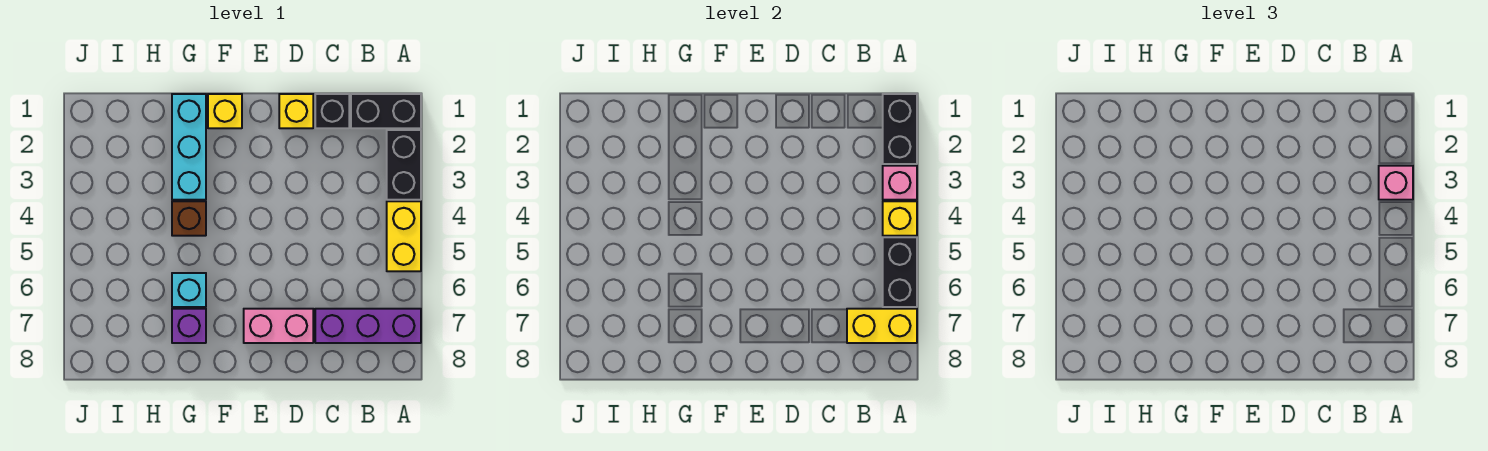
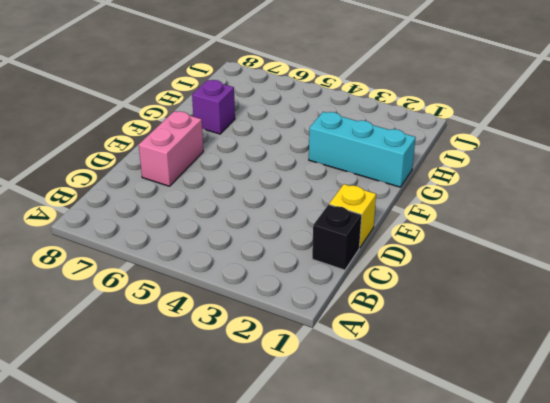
none -> black brick A1:B1 level 1
none -> black brick A2:A3 level 1
none -> yellow brick A4:A5 level 1

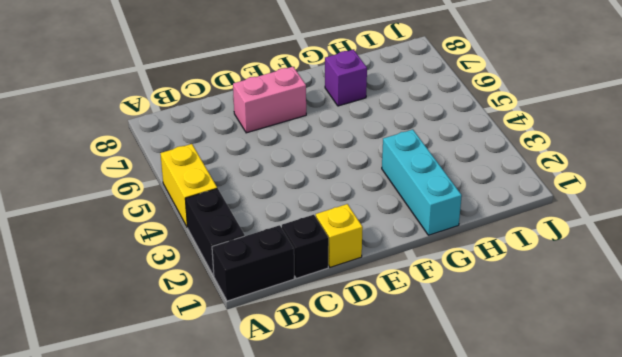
none -> purple brick A7:C7 level 1
none -> yellow brick F1 level 1
none -> brown brick G4 level 1

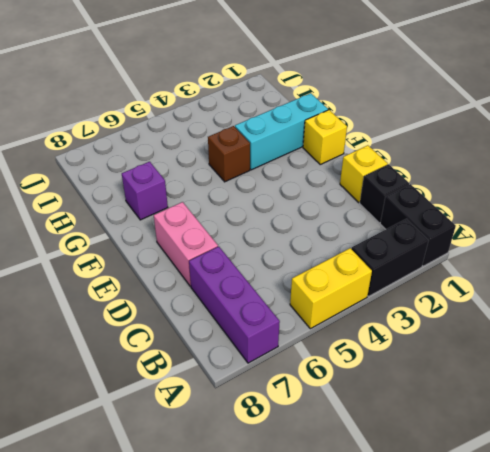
none -> cyan brick G6 level 1
none -> black brick A1:A2 level 2
none -> pink brick A3 level 2

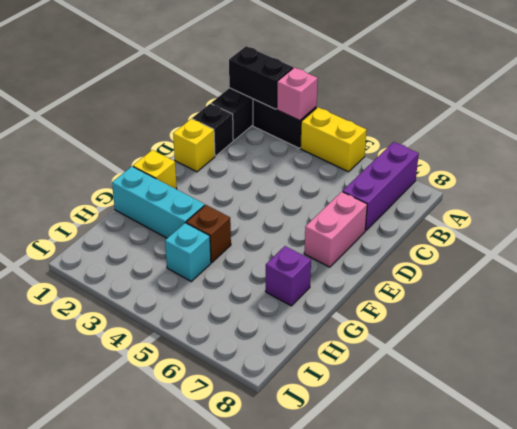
cyan brick H4 level 1 -> cyan brick G6 level 1
none -> yellow brick A4 level 2
none -> black brick A5:A6 level 2
none -> yellow brick A7:B7 level 2

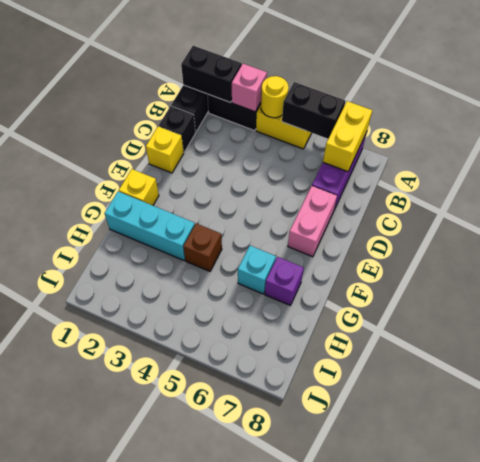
yellow round brick A4 level 2 -> yellow brick A4 level 2
none -> pink brick A3 level 3

